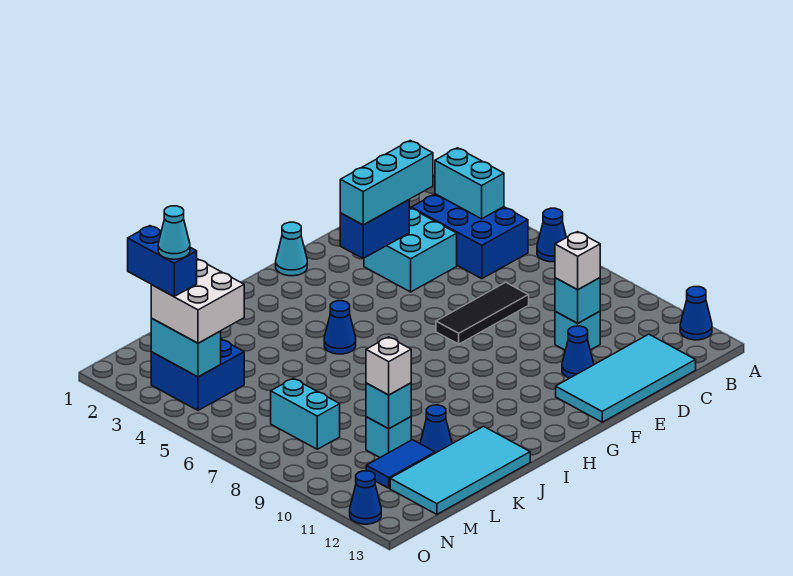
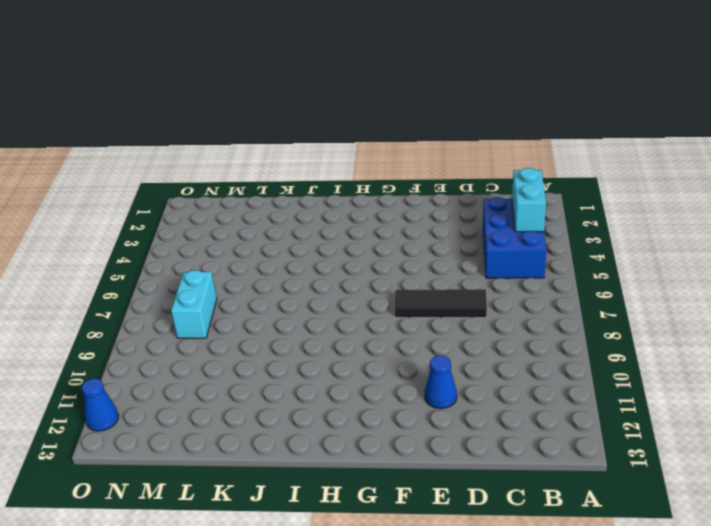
none -> blue cone A6 level 1
none -> blue cone A12 level 1
none -> cyan tile C12:F13 level 1

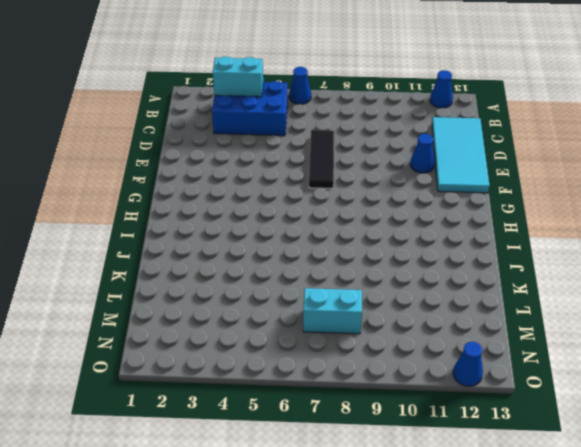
none -> cyan brick D3:E4 level 1
none -> cyan brick D10 level 1
none -> cyan cone G1 level 1

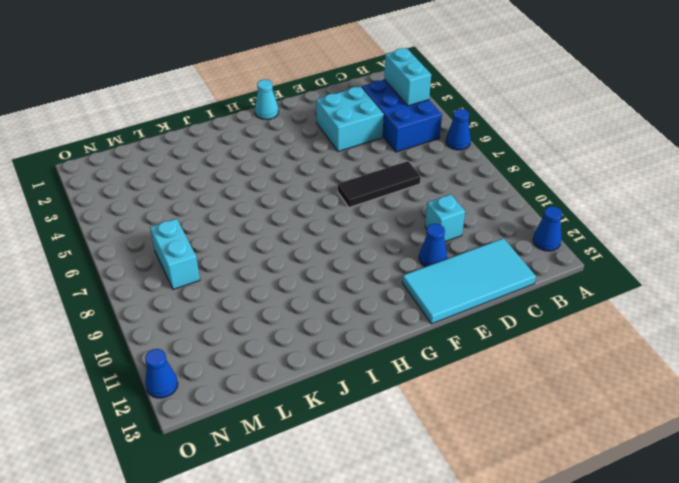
none -> blue cone I5 level 1
none -> cyan tile J12:M13 level 1
none -> blue cone K11 level 1

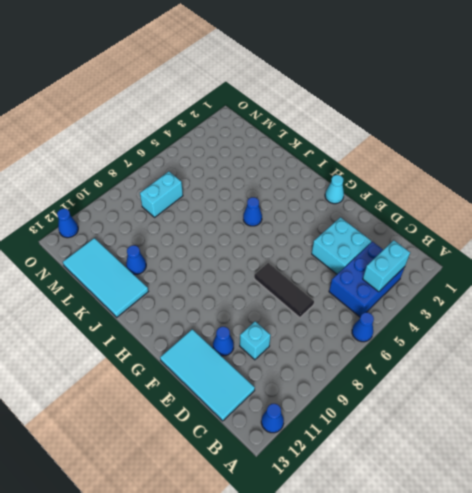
none -> cyan brick L10 level 1
none -> blue tile L11:M11 level 1
none -> blue brick M3:N4 level 1

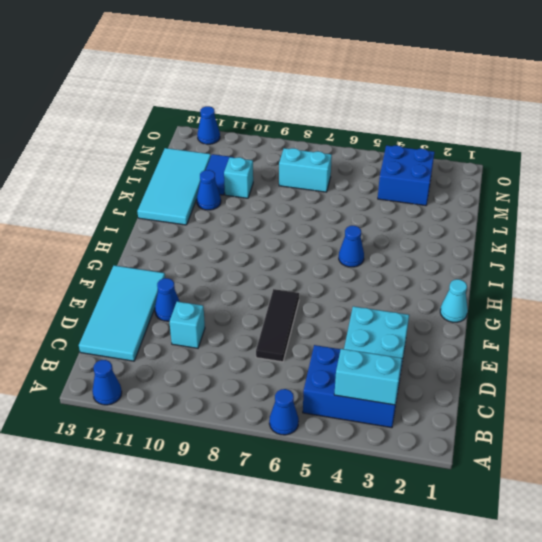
none -> cyan brick D10 level 2
none -> blue brick E3:F3 level 2
none -> cyan brick L10 level 2

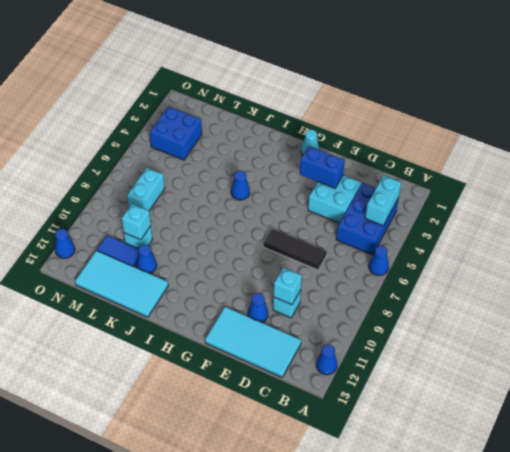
none -> cyan brick N3:N4 level 2
none -> cyan brick D3:F3 level 3
none -> white brick D10 level 3

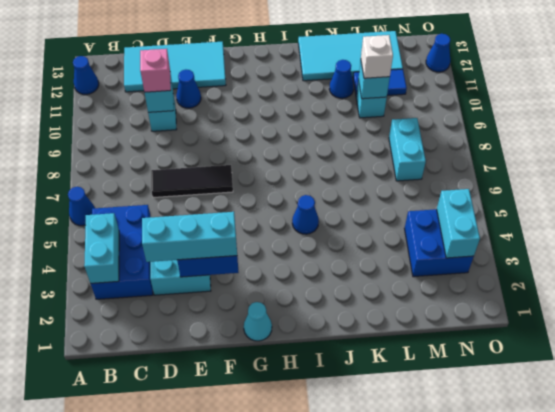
pink brick D10 level 3 -> white brick D10 level 3
none -> white brick M3:N4 level 3
none -> blue brick N2:N3 level 4
none -> cyan cone N3 level 5

